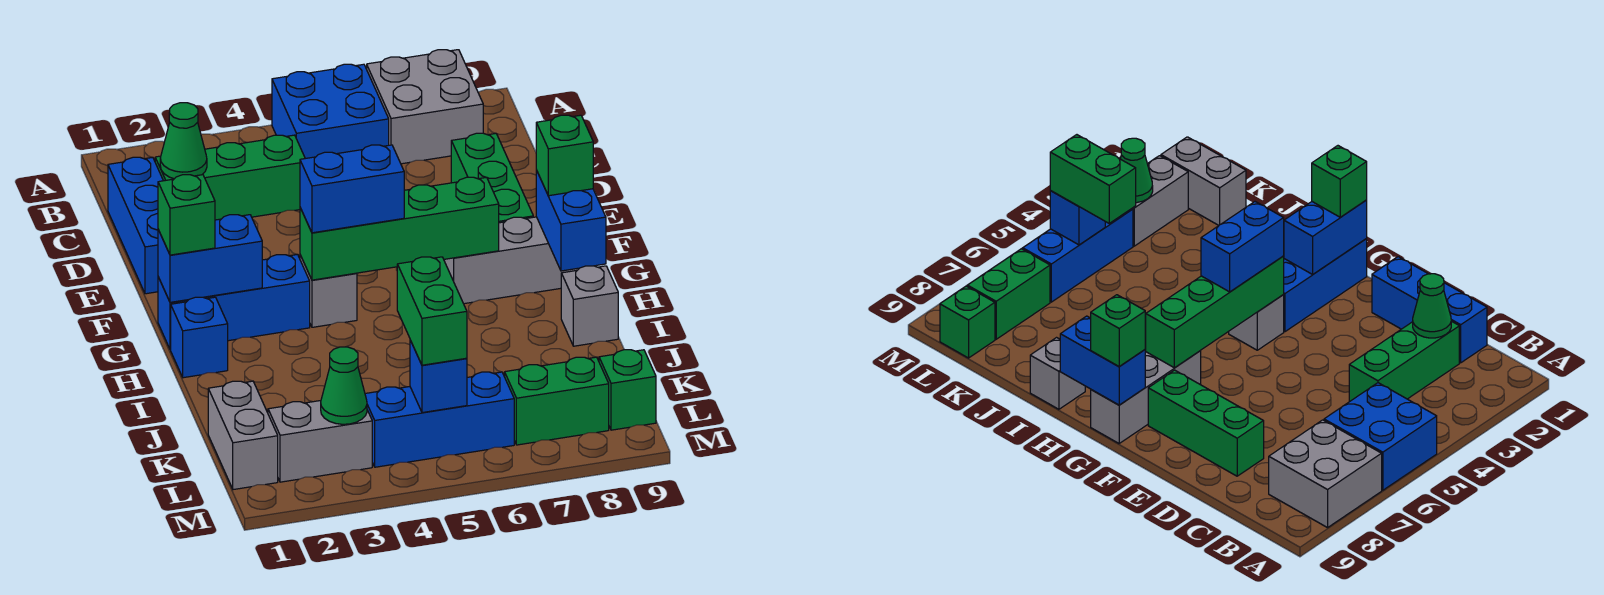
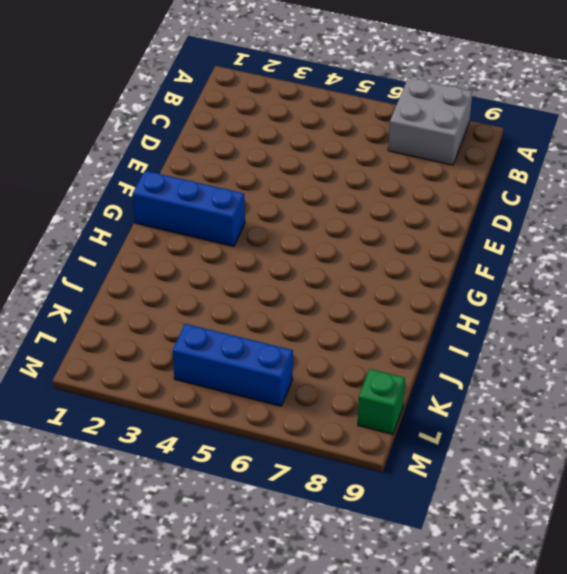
none -> blue brick A5:B6 level 1
none -> blue brick C1:E1 level 1
none -> green brick C2:C4 level 1

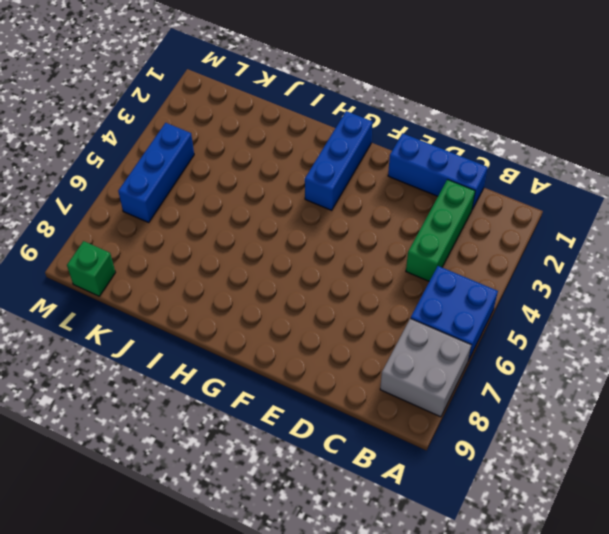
none -> green brick D8:F8 level 1
none -> grey brick G4 level 1
none -> grey brick G7:G9 level 1

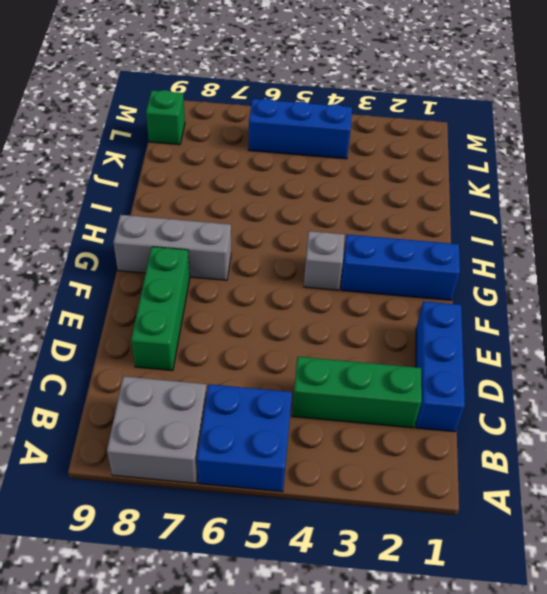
none -> blue brick H1 level 1
none -> grey brick I9 level 1
none -> grey brick K1:L1 level 1

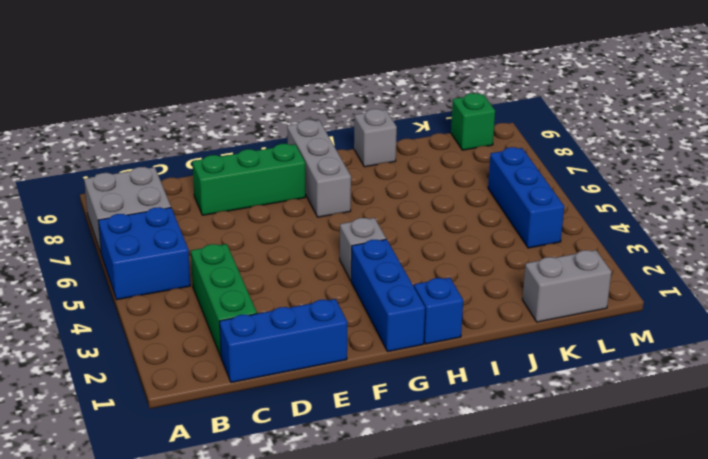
none -> grey brick L2:L3 level 1
none -> green brick L7:L8 level 1
none -> green cone C2 level 2

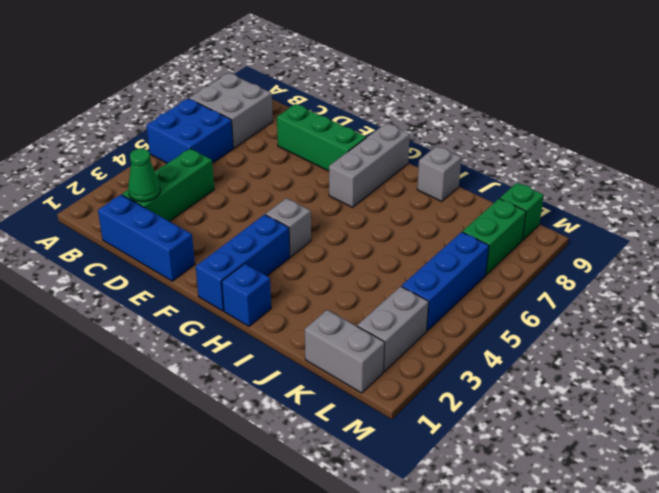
none -> blue brick G1:G2 level 2
none -> green brick G4:G7 level 2
none -> blue brick G9:H9 level 2

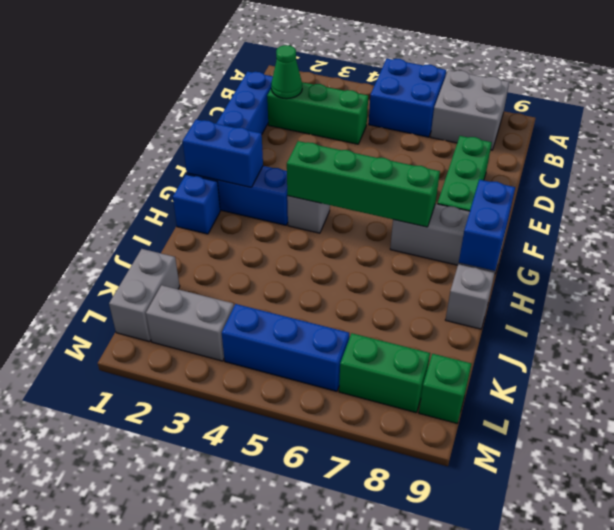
none -> green cone L3 level 2
none -> blue brick L5 level 2
none -> green brick G1 level 3

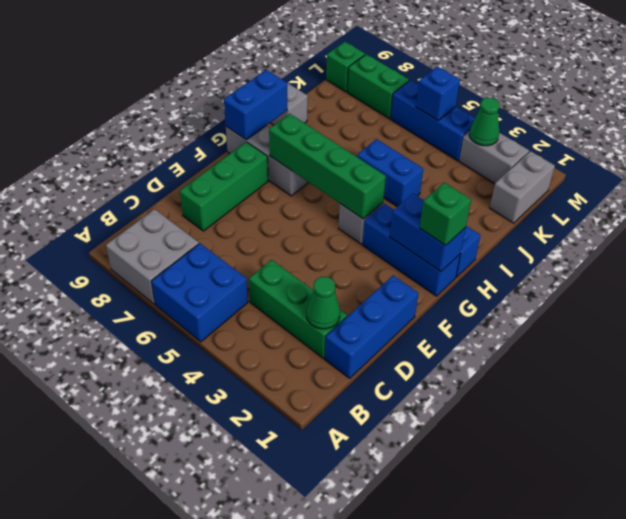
blue brick I4:I5 level 1 -> blue brick G4:G5 level 3
none -> green brick G9 level 3
none -> green brick K5:L5 level 3

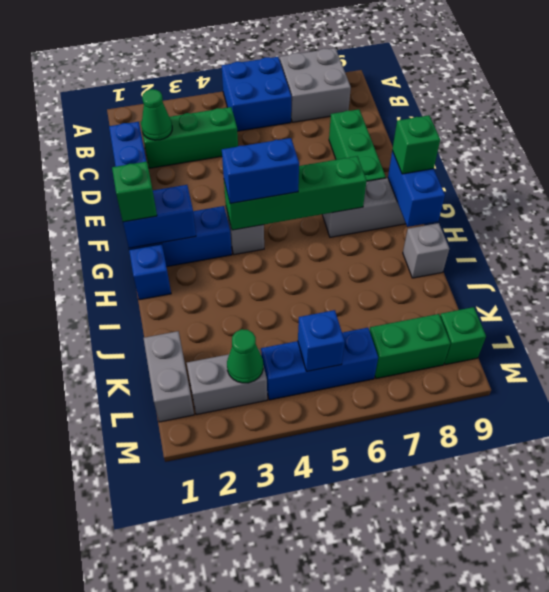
none -> green brick K5:L5 level 3

